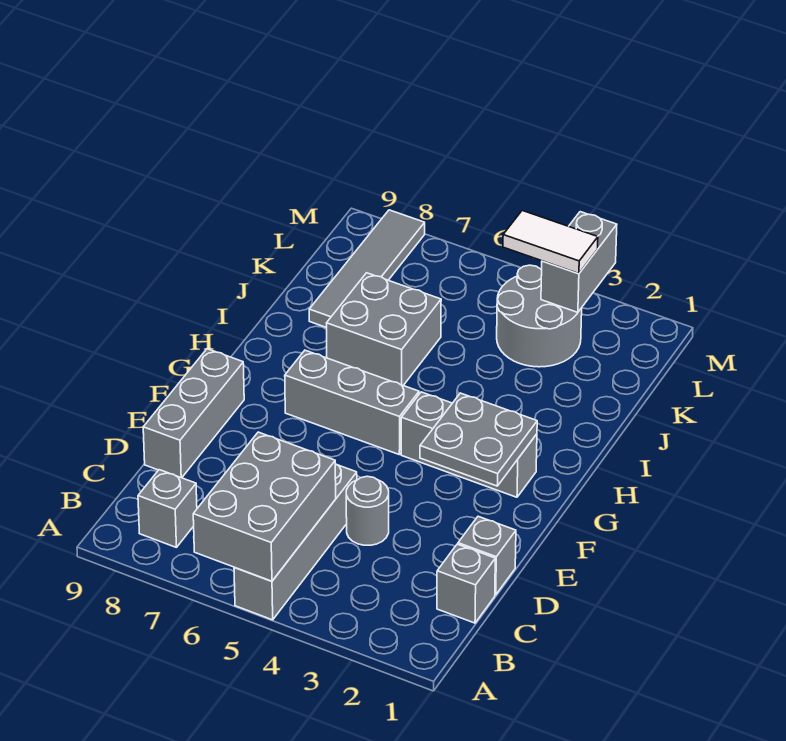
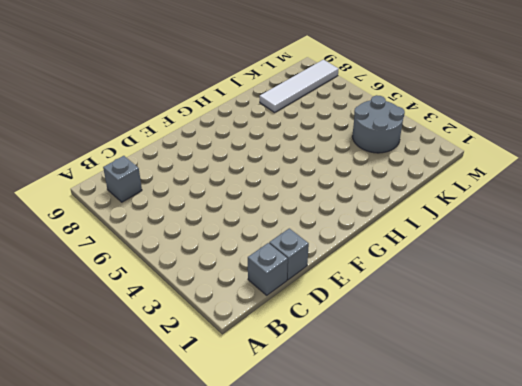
white tile J8:M8 level 1 -> grey tile J8:M8 level 1
none -> grey brick A5:D5 level 1
none -> grey round brick D4 level 1
none -> grey brick D9:F9 level 1

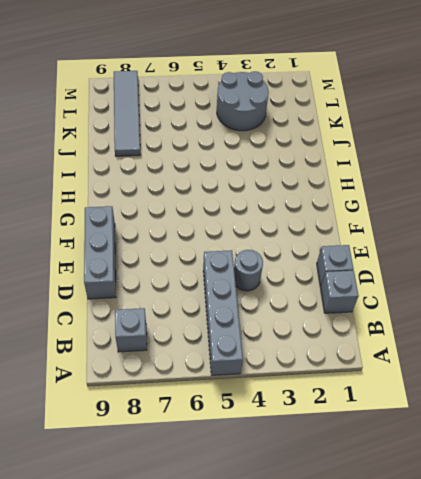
none -> grey brick G2:G4 level 1
none -> grey brick G5:G7 level 1
none -> grey brick I6:J7 level 1

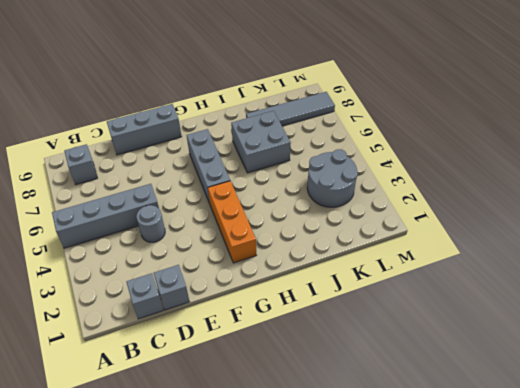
orange brick G2:G4 level 1 -> grey brick G2:G4 level 1
none -> grey brick A5:C6 level 2
none -> grey plate F2:G3 level 2
none -> grey brick L3:M3 level 2

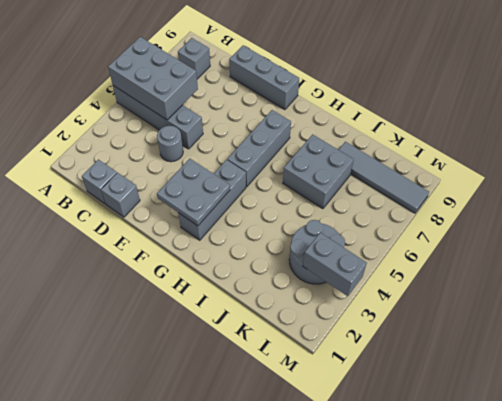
none -> white tile L3:L4 level 3

